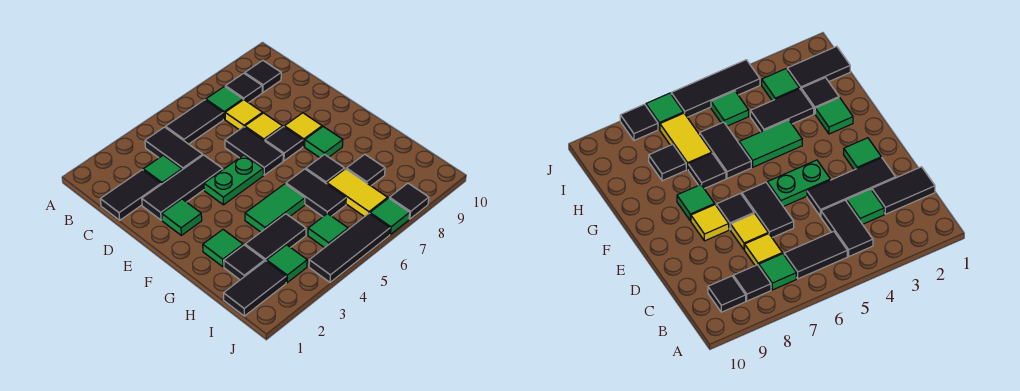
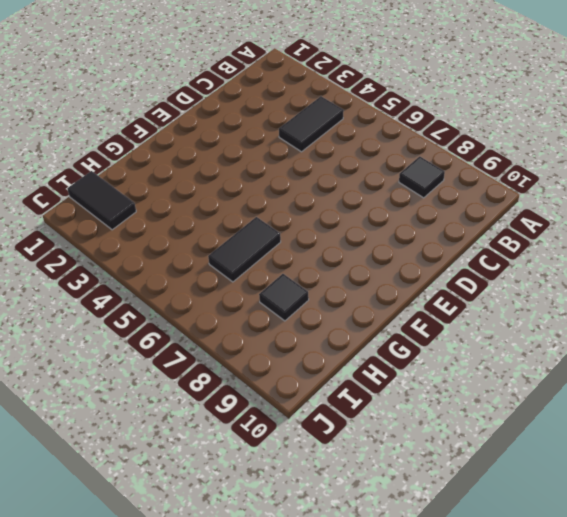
none -> black tile B5:B6 level 1
none -> green tile B7 level 1
none -> black tile B9 level 1
none -> black tile C1:C2 level 1

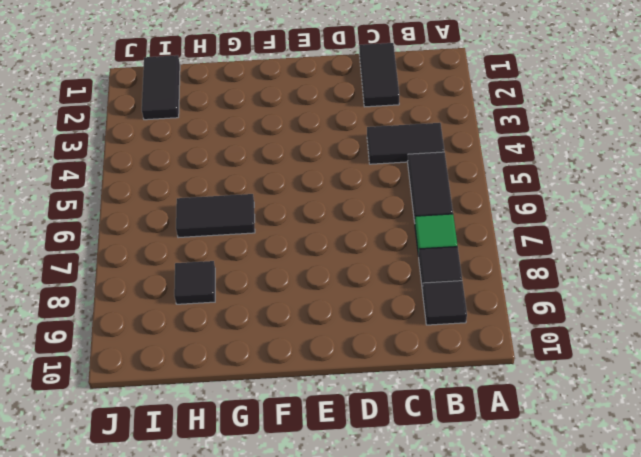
none -> green tile C3 level 1
none -> yellow tile C7 level 1
none -> black tile D2:D4 level 1
none -> black tile D6:E6 level 1

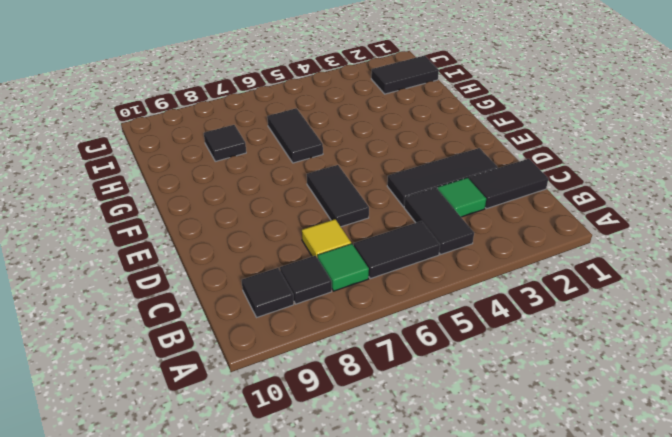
none -> yellow tile D7 level 1
none -> green tile E2 level 1
none -> green plate E4:E5 level 1
none -> black tile E7 level 1

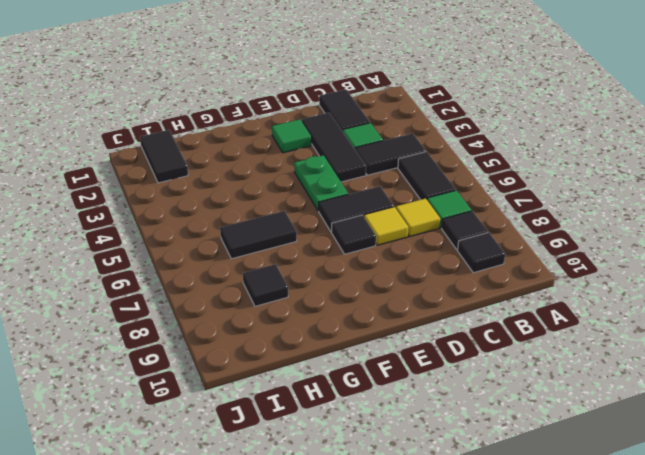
none -> yellow tile E8 level 1
none -> green tile F8 level 1
none -> green tile G2 level 1
none -> green tile G4:G5 level 1

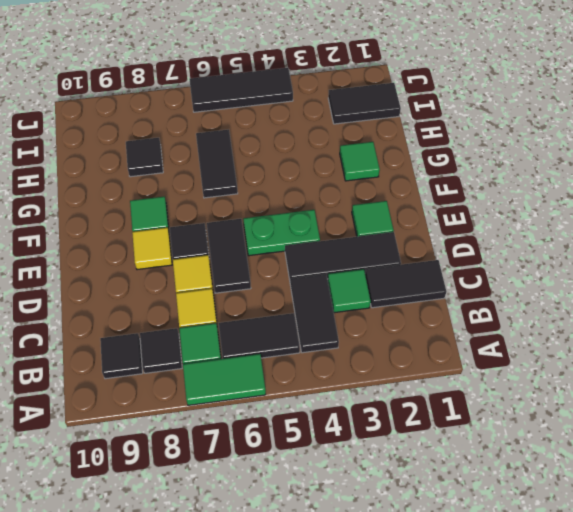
green tile A6:A7 level 1 -> green tile G4:G5 level 1
none -> black tile G7 level 1
none -> black tile H2 level 1
none -> black tile H3:H4 level 1
none -> yellow tile H7:I7 level 1

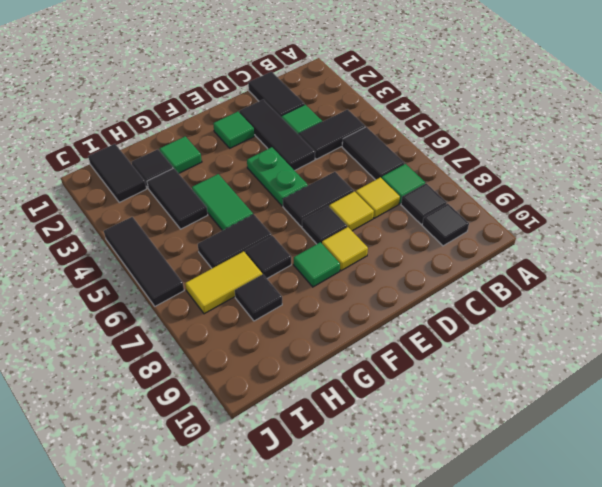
none -> green tile I3 level 1
none -> green tile I5 level 1
none -> green tile J7 level 1
none -> black tile J8 level 1

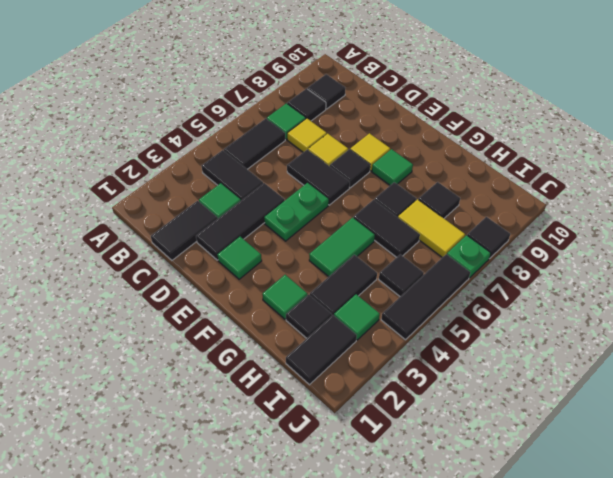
black tile I5 level 1 -> green tile I5 level 1
green plate J7 level 1 -> green tile J7 level 1

